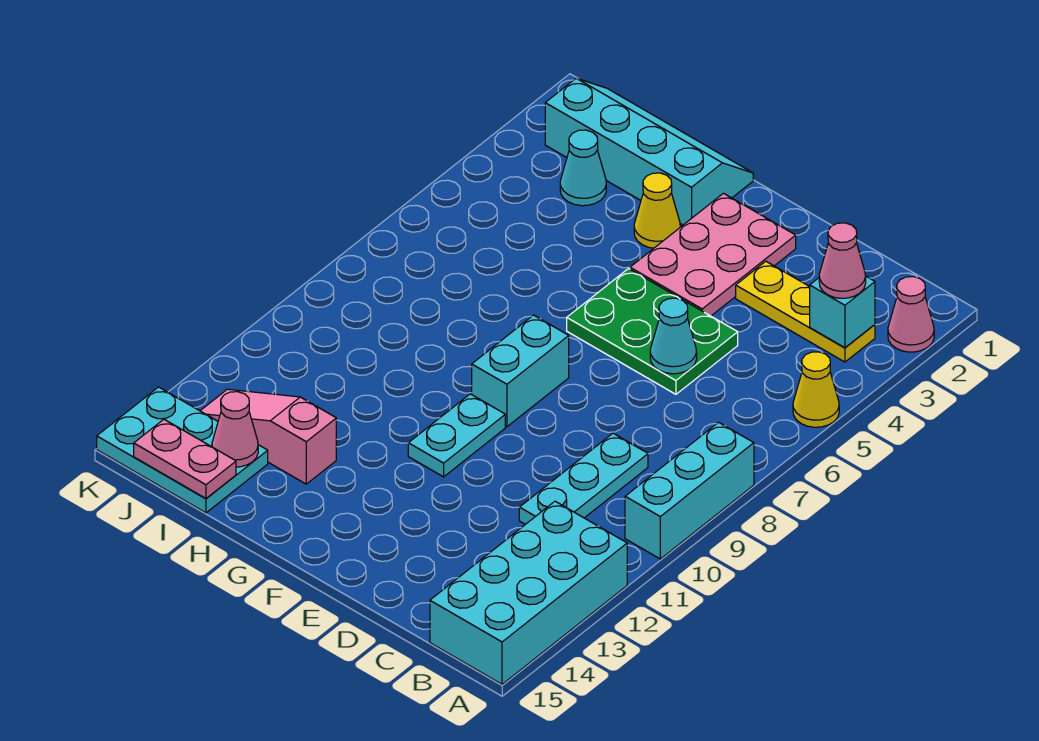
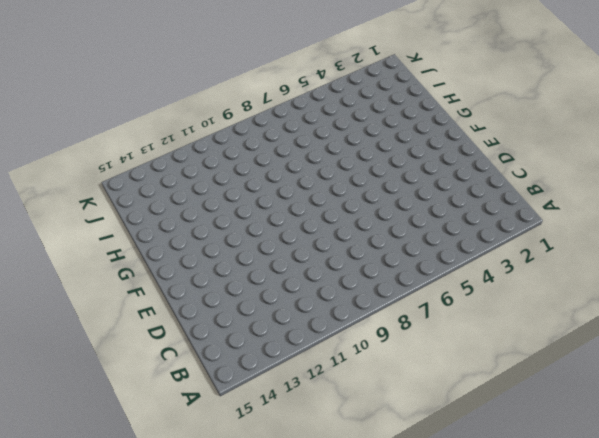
none -> pink cone A2 level 1
none -> yellow cone A5 level 1
none -> cyan brick A8:A10 level 1

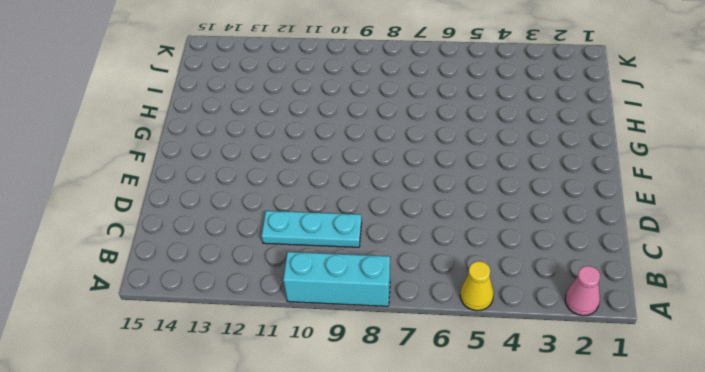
none -> cyan brick A12:B15 level 1
none -> yellow plate B3:D3 level 1
none -> green plate D5:F6 level 1

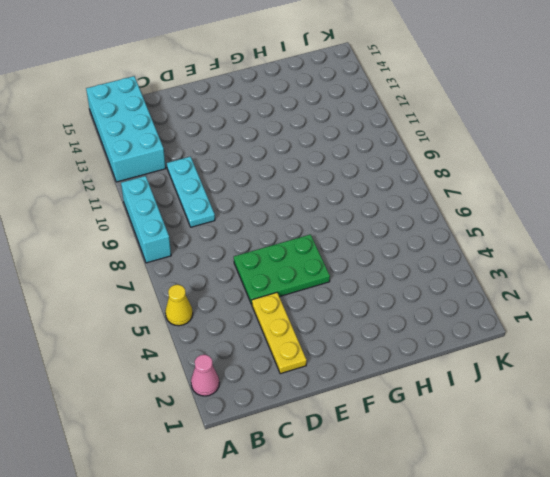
yellow plate D2:D4 level 1 -> yellow plate B3:D3 level 1
none -> pink plate E2:F4 level 1
none -> cyan brick F8:F9 level 1
none -> cyan plate F10:F11 level 1

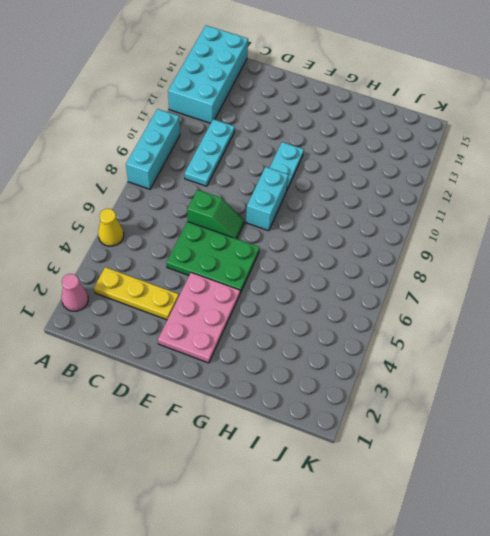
green slope D7:E7 level 1 top D -> none
none -> cyan slope G1:J2 level 1 top 2
none -> yellow cone G3 level 1
none -> pink slope H13:J13 level 1 top H

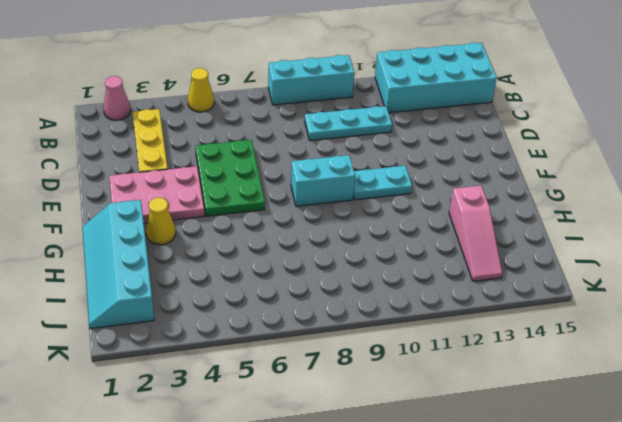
none -> cyan cone I3 level 1
none -> cyan plate I14:K15 level 1
none -> cyan brick B3 level 2

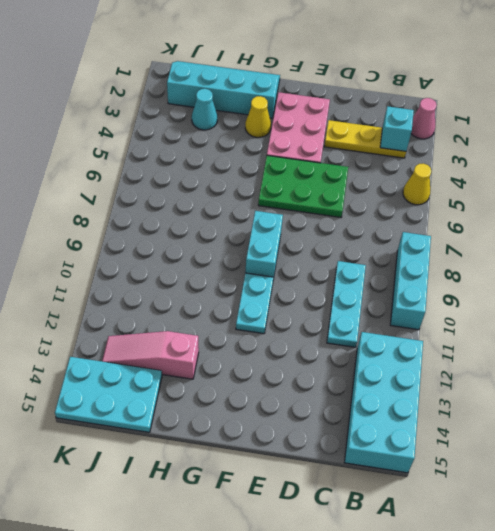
none -> cyan cone D6 level 2
none -> pink cone I14 level 2
none -> pink plate I15:J15 level 2

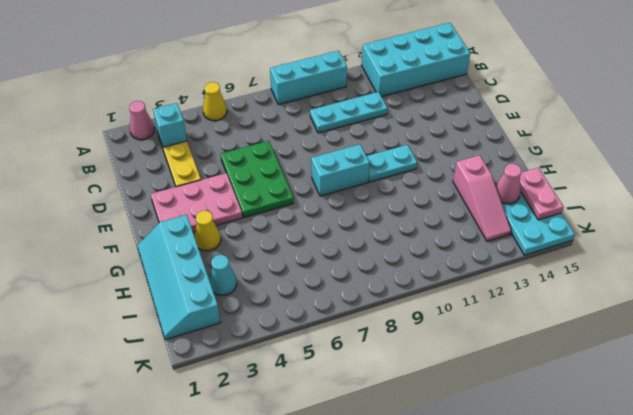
none -> cyan cone D6 level 2
none -> pink cone B3 level 3

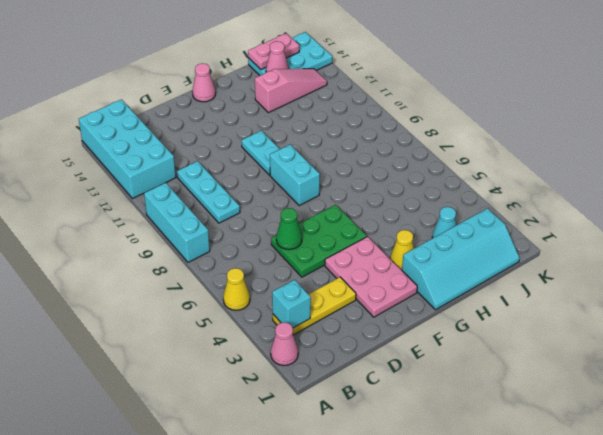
green cone D6 level 2 -> cyan cone D6 level 2
pink cone F15 level 1 -> pink cone B3 level 3

